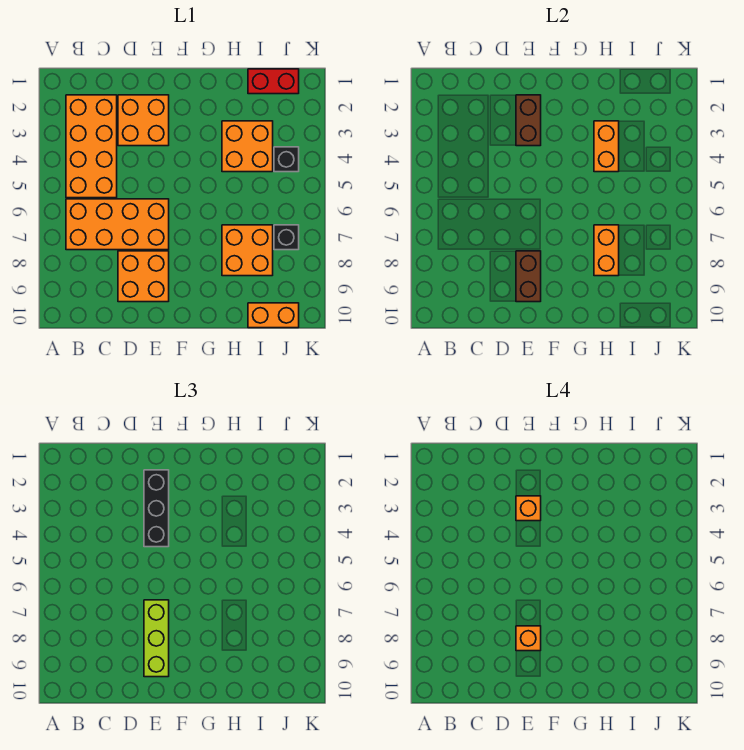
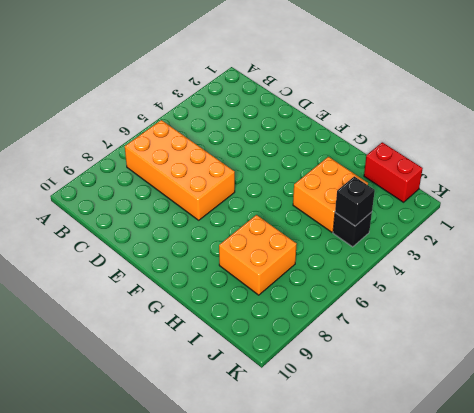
black brick J4 level 2 -> black brick J7 level 1
none -> orange brick B2:C5 level 1
none -> orange brick D2:E3 level 1
none -> orange brick D8:E9 level 1

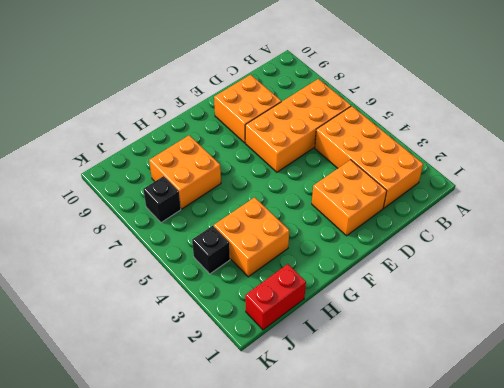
none -> orange brick I10:J10 level 1
none -> brown brick E2:E3 level 2
none -> brown brick E8:E9 level 2

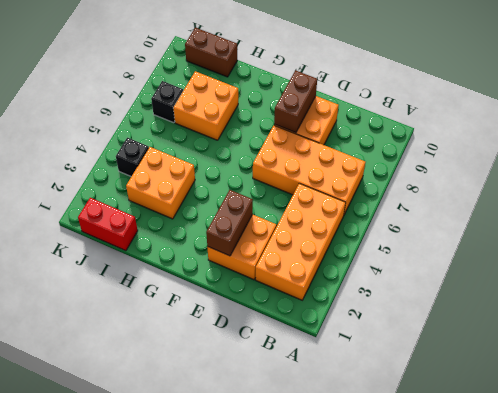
brown brick I10:J10 level 1 -> orange brick I10:J10 level 1
none -> orange brick H3:H4 level 2
none -> orange brick H7:H8 level 2
none -> black brick E2:E4 level 3

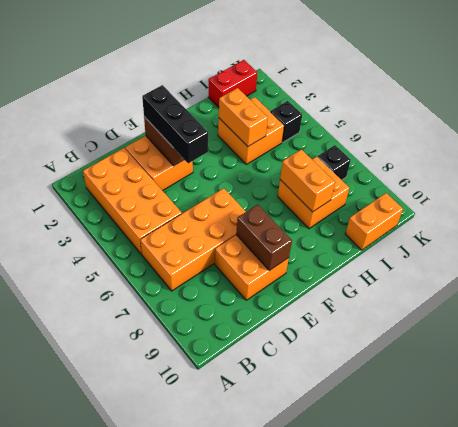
none -> lime brick E7:E9 level 3
none -> orange brick E3 level 4
none -> orange brick E8 level 4

